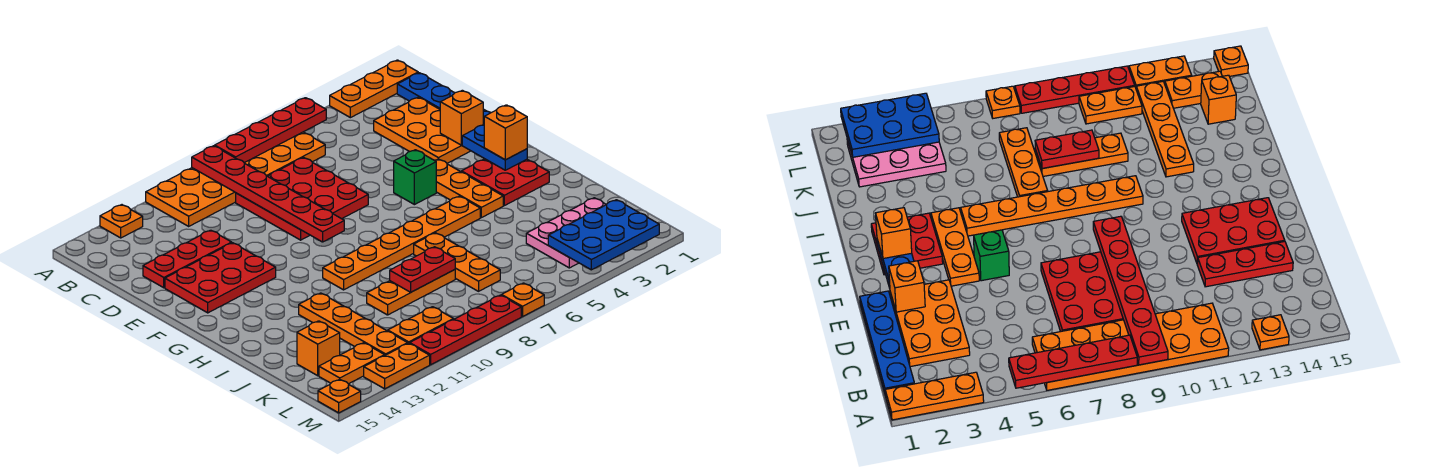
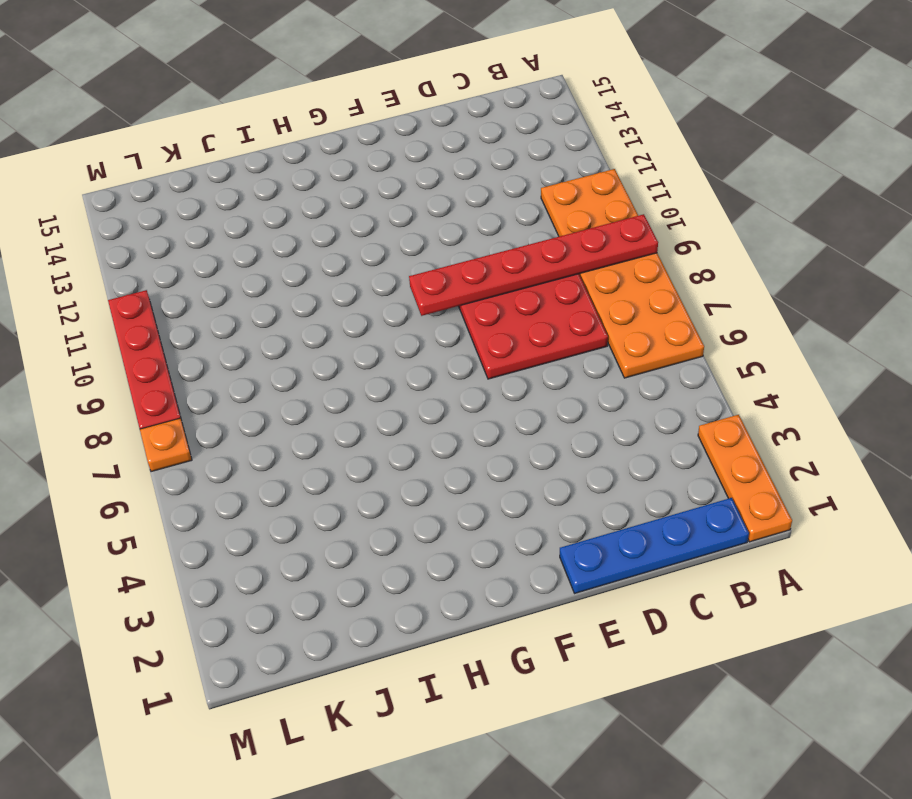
none -> orange plate A13 level 1
none -> orange plate C2:E3 level 1
none -> red plate D12:D14 level 1
none -> red plate E12:F14 level 1

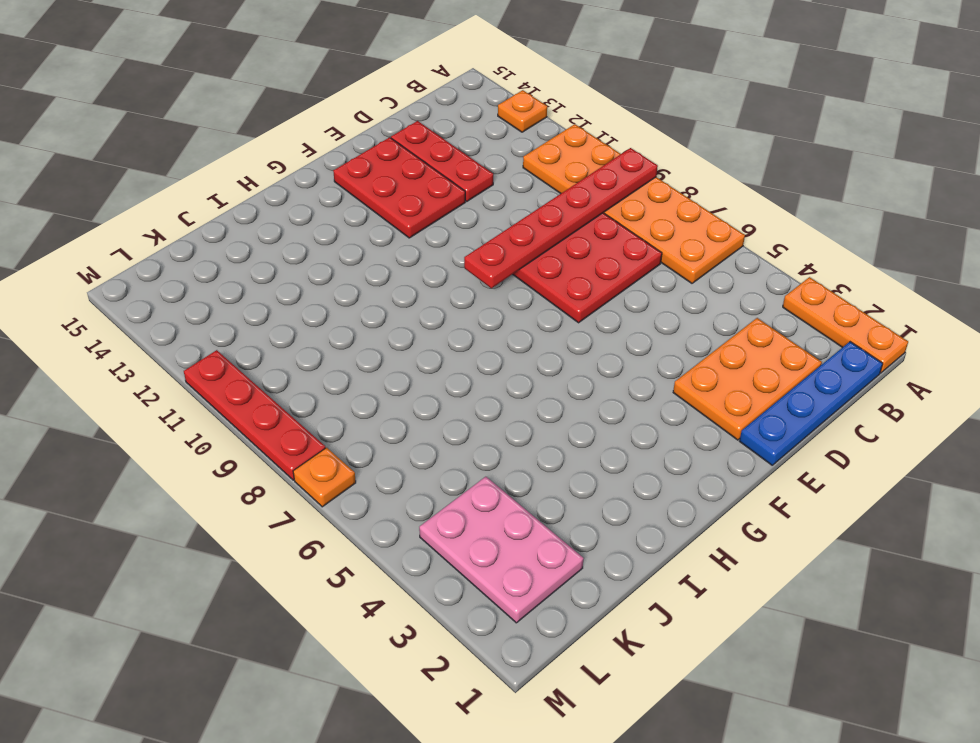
none -> orange plate F4:H4 level 1
none -> green brick F5 level 1
none -> red plate G2:H3 level 1
none -> orange plate H5:H10 level 1

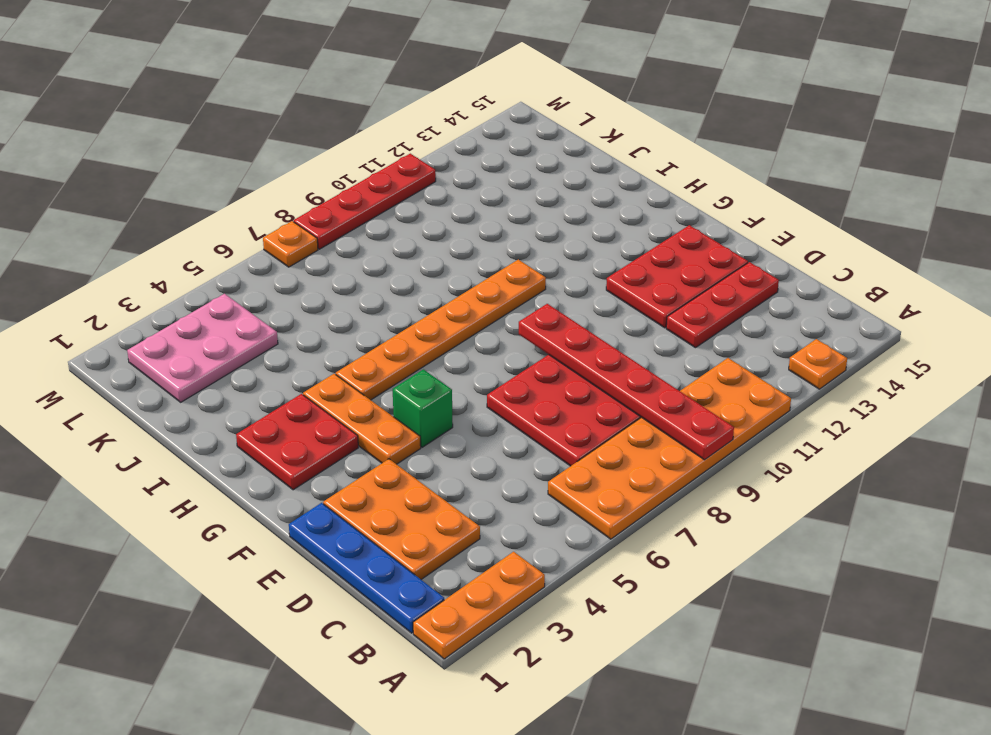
none -> orange plate I7:K7 level 1
none -> orange plate I12:L12 level 1
none -> orange plate J8:J10 level 1
none -> orange brick K14 level 1

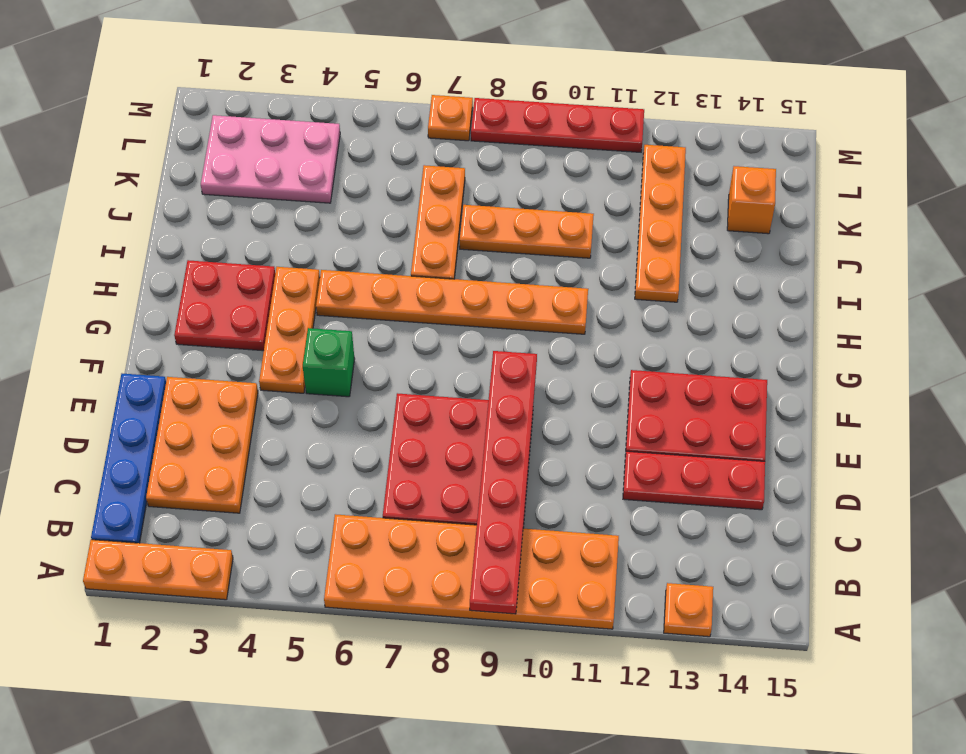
none -> orange plate L10:L11 level 1
none -> orange plate L13:L14 level 1
none -> orange plate M12:M13 level 1
none -> orange plate M15 level 1

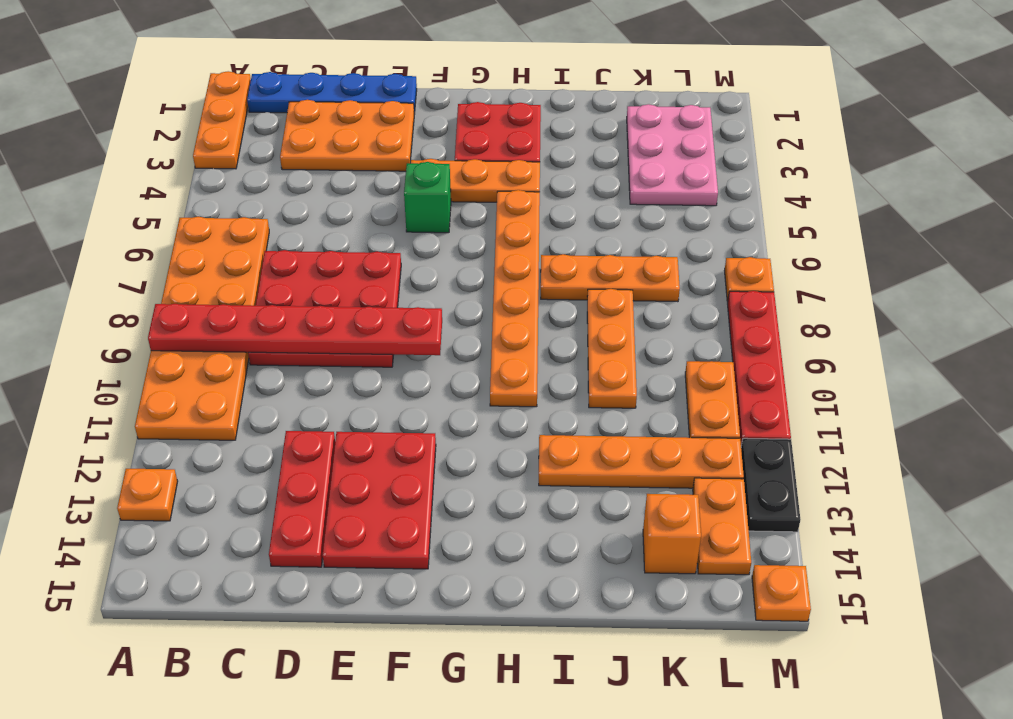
black plate M12:M13 level 1 -> orange plate M12:M13 level 1
none -> red plate A5:A8 level 2
none -> orange brick E2 level 2
none -> blue plate F2:G2 level 2
none -> red plate J8:J9 level 2

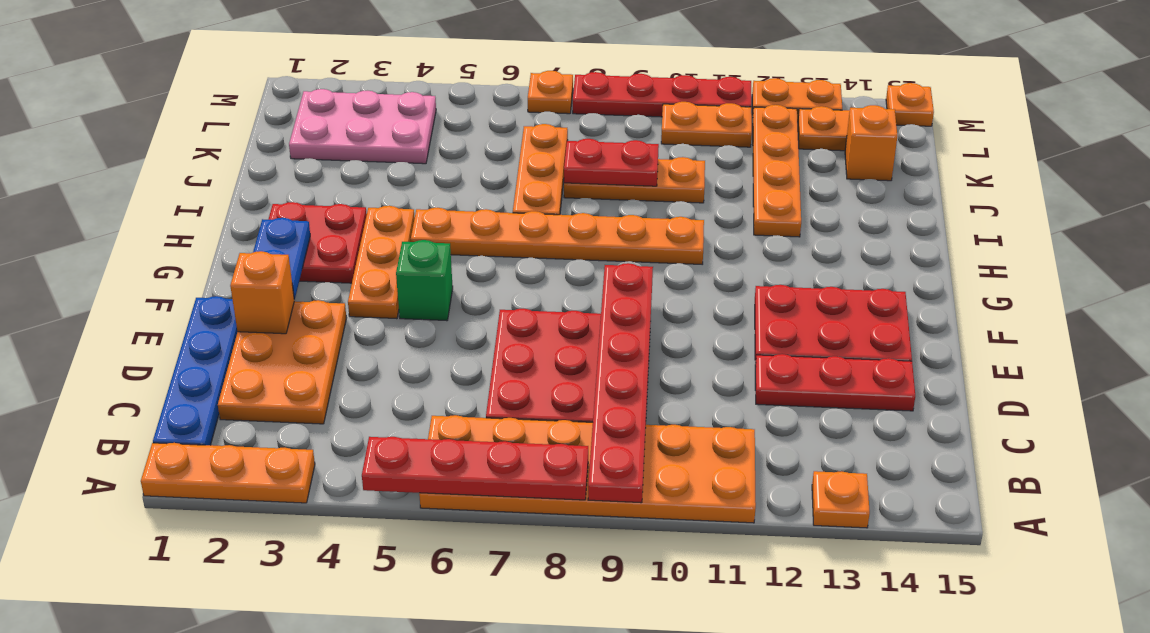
none -> blue plate L2:M4 level 2
none -> orange brick G2 level 3

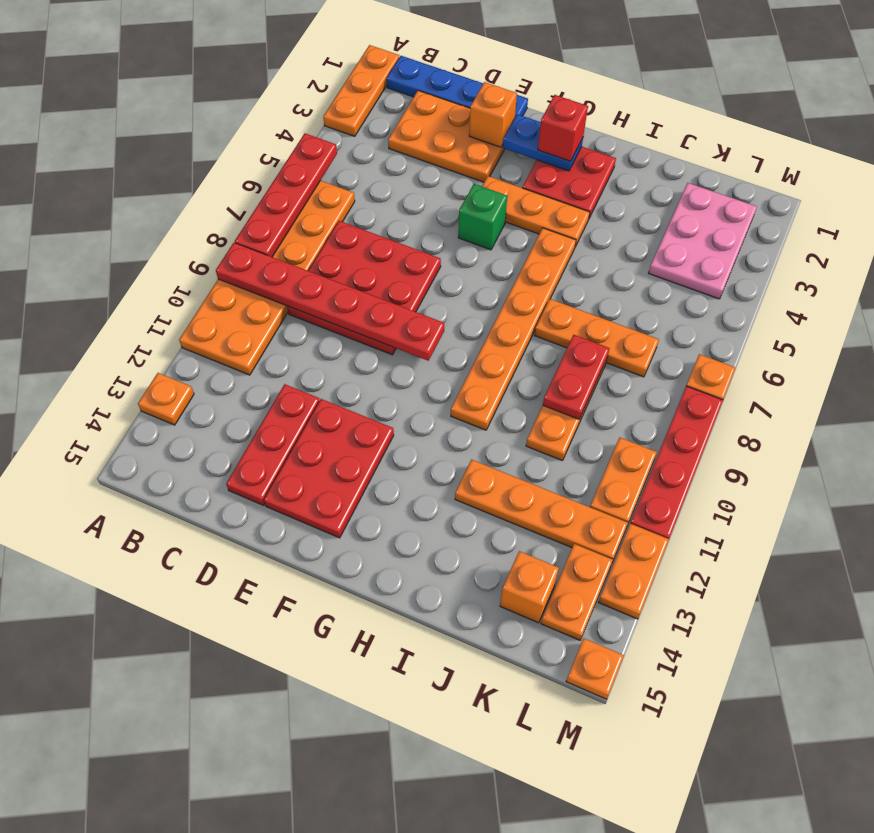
red brick G2 level 3 -> orange brick G2 level 3
none -> blue plate L2:M4 level 2

